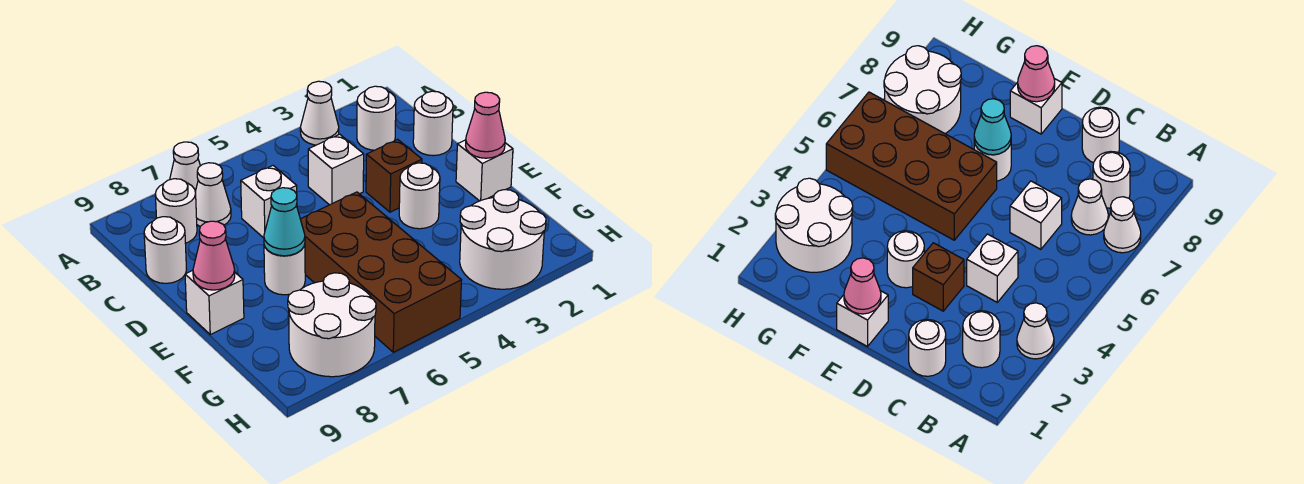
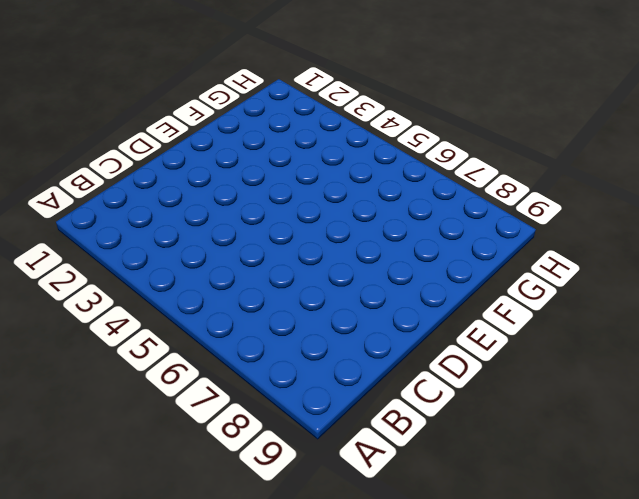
none -> white cone A3 level 1
none -> white cone A7 level 1
none -> white round brick B2 level 1

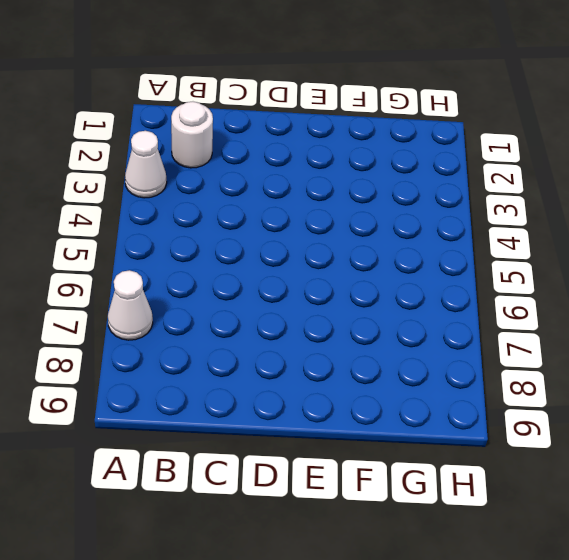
none -> white cone B7 level 1
none -> white round brick B8 level 1
none -> white round brick C1 level 1

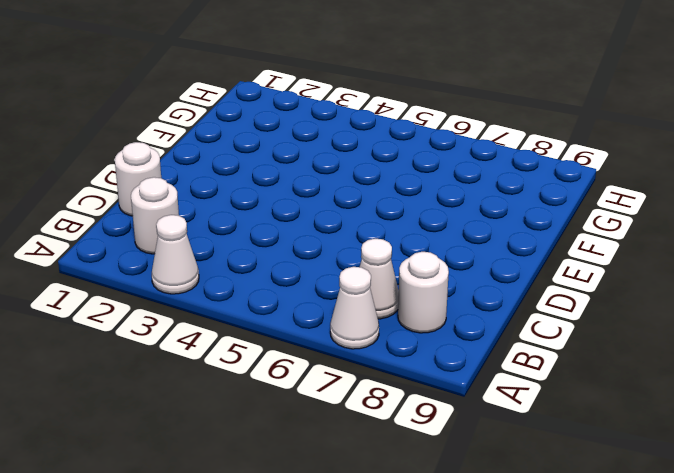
none -> white brick C4 level 1
none -> white brick C6 level 1
none -> white round brick C9 level 1

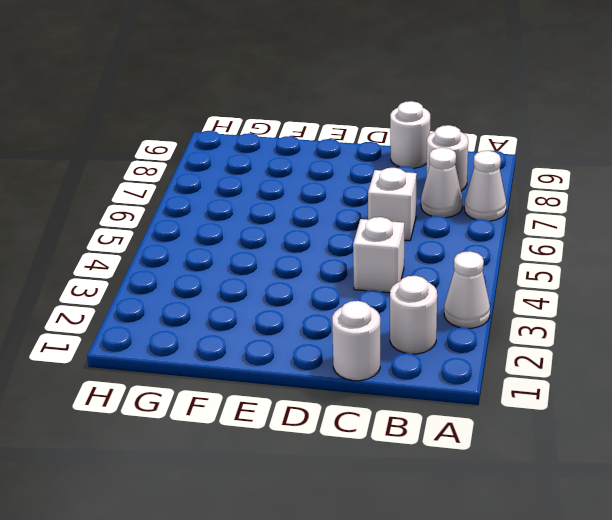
none -> brown brick D3 level 1
none -> white brick E1 level 1
none -> white round brick E3 level 1

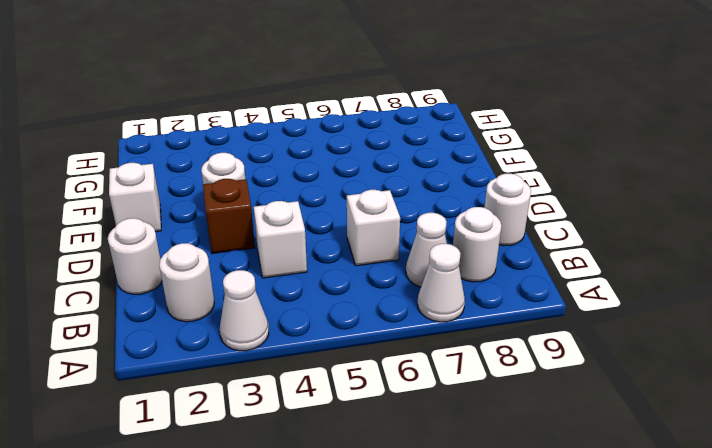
none -> brown brick E5:H6 level 1
none -> white round brick E7 level 1
none -> white brick E9 level 1

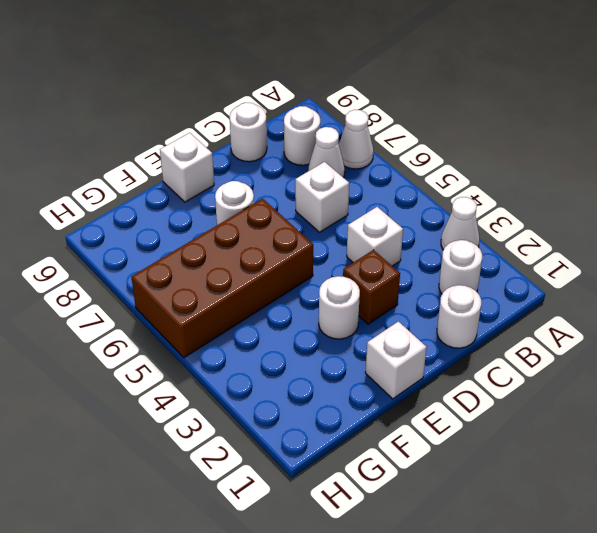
none -> white round brick G2:H3 level 1
none -> white round brick G7:H8 level 1
none -> pink cone E1 level 2

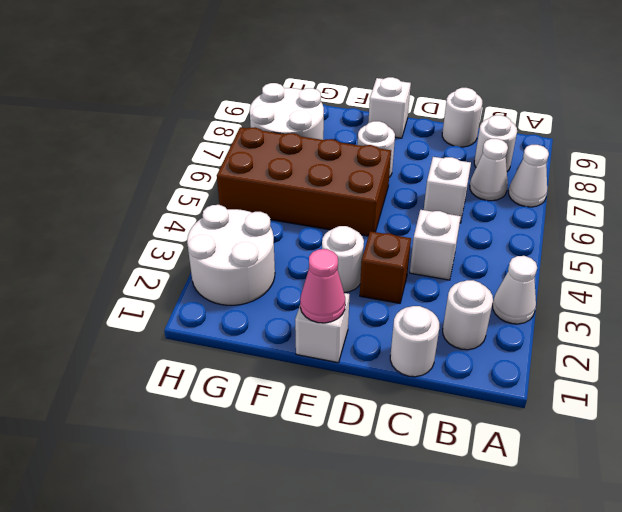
none -> cyan cone E7 level 2
none -> pink cone E9 level 2

